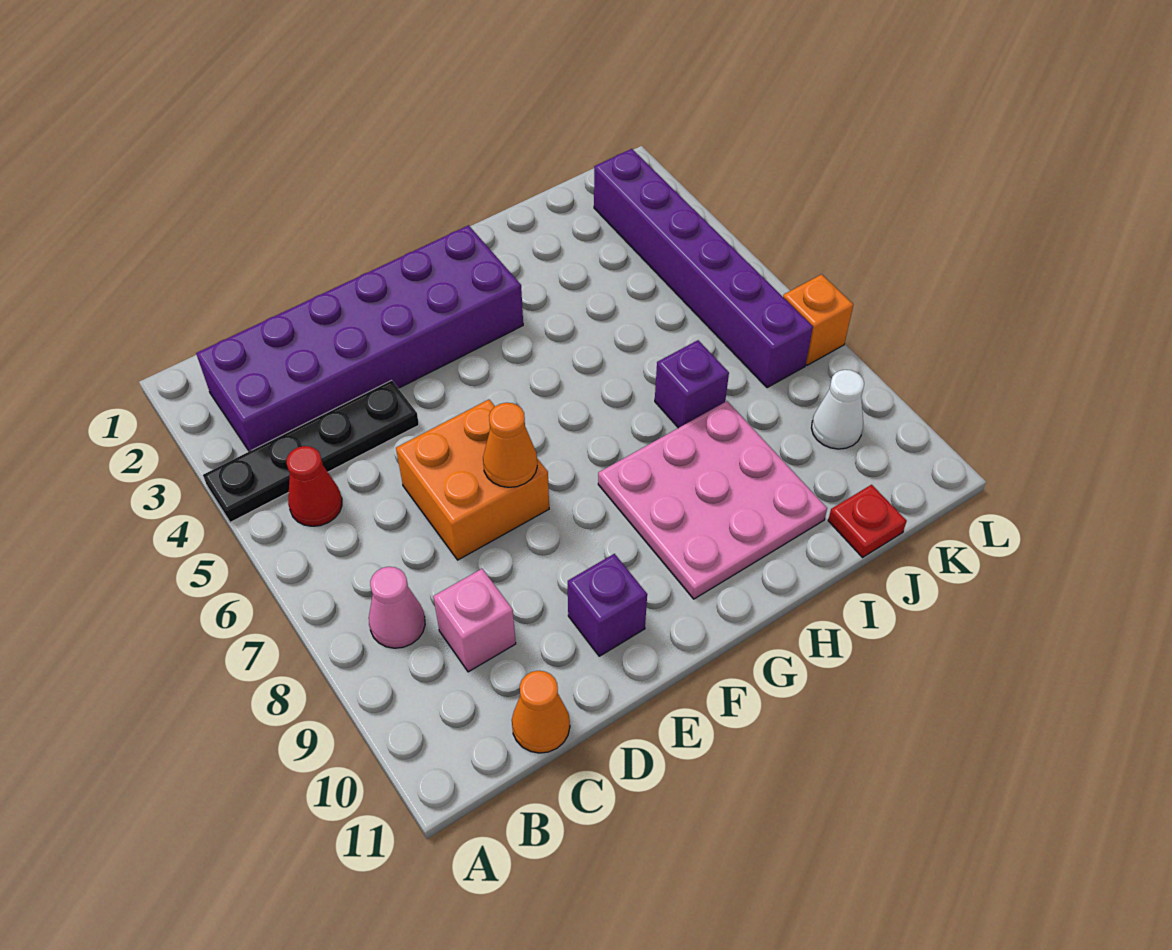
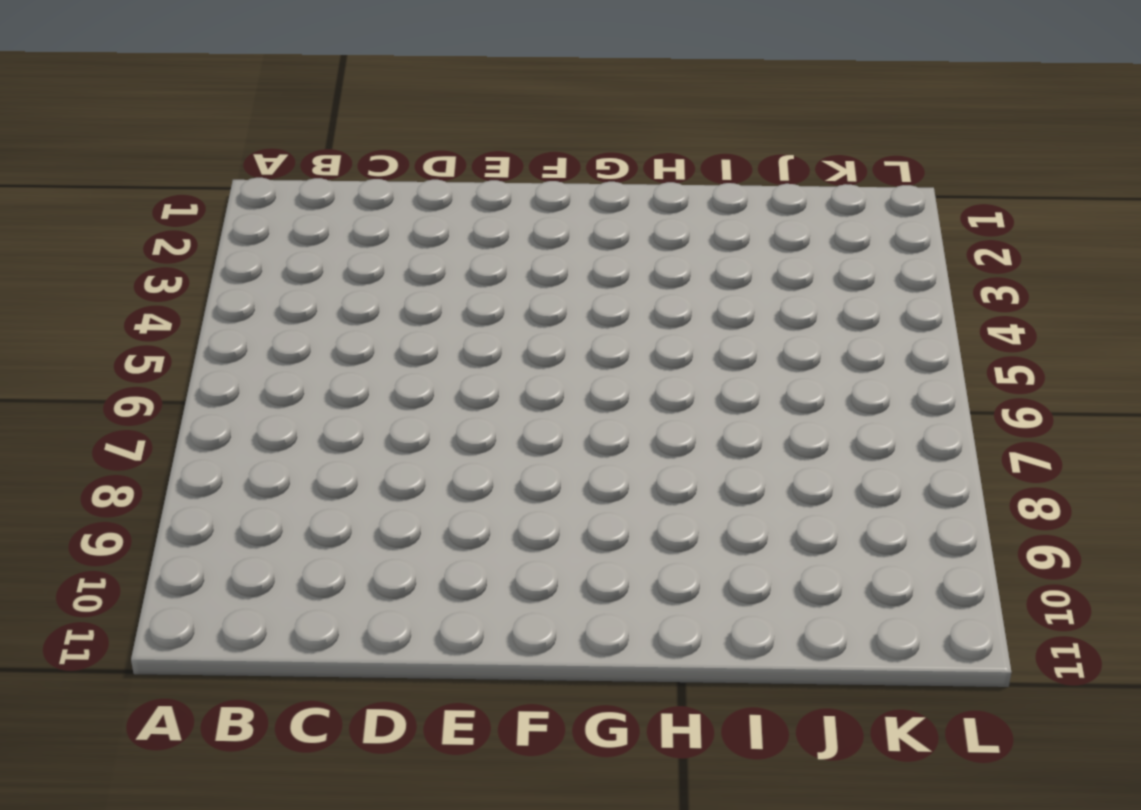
none -> black plate A4:D4 level 1
none -> purple brick B2:G3 level 1
none -> red cone B5 level 1

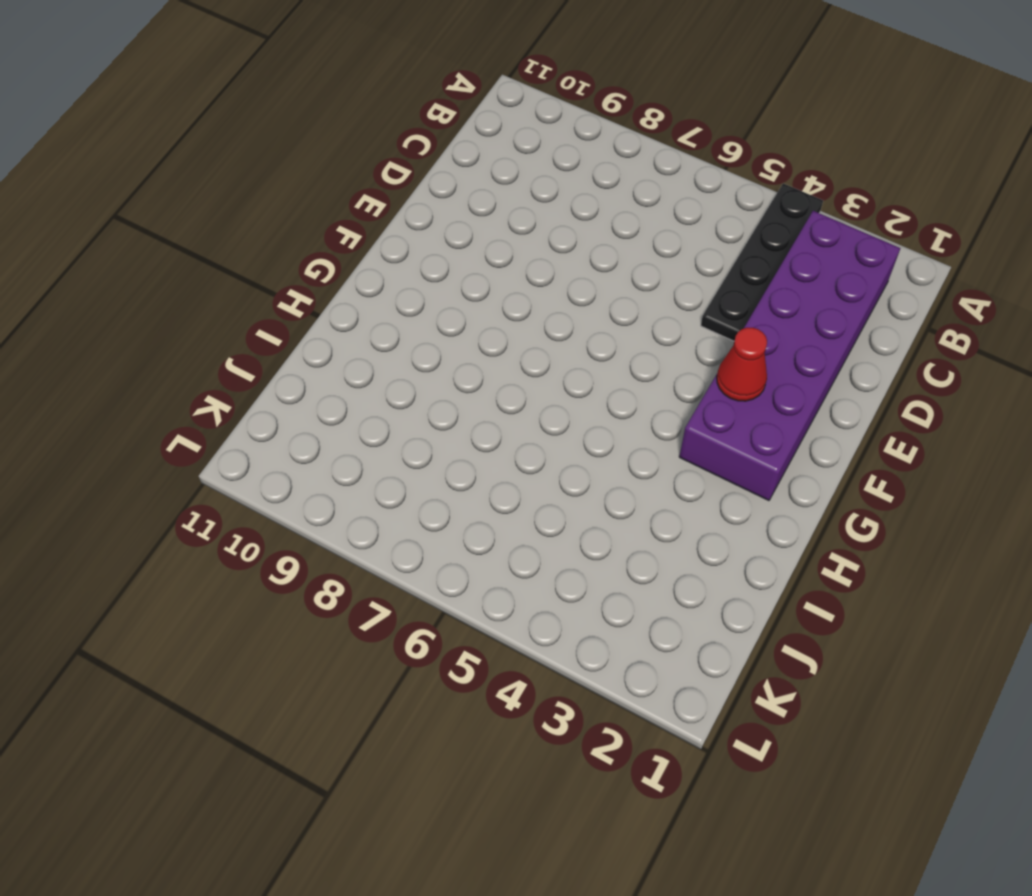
red cone F3 level 2 -> red cone B5 level 1
none -> pink cone B8 level 1
none -> pink brick C9 level 1
none -> orange cone C11 level 1

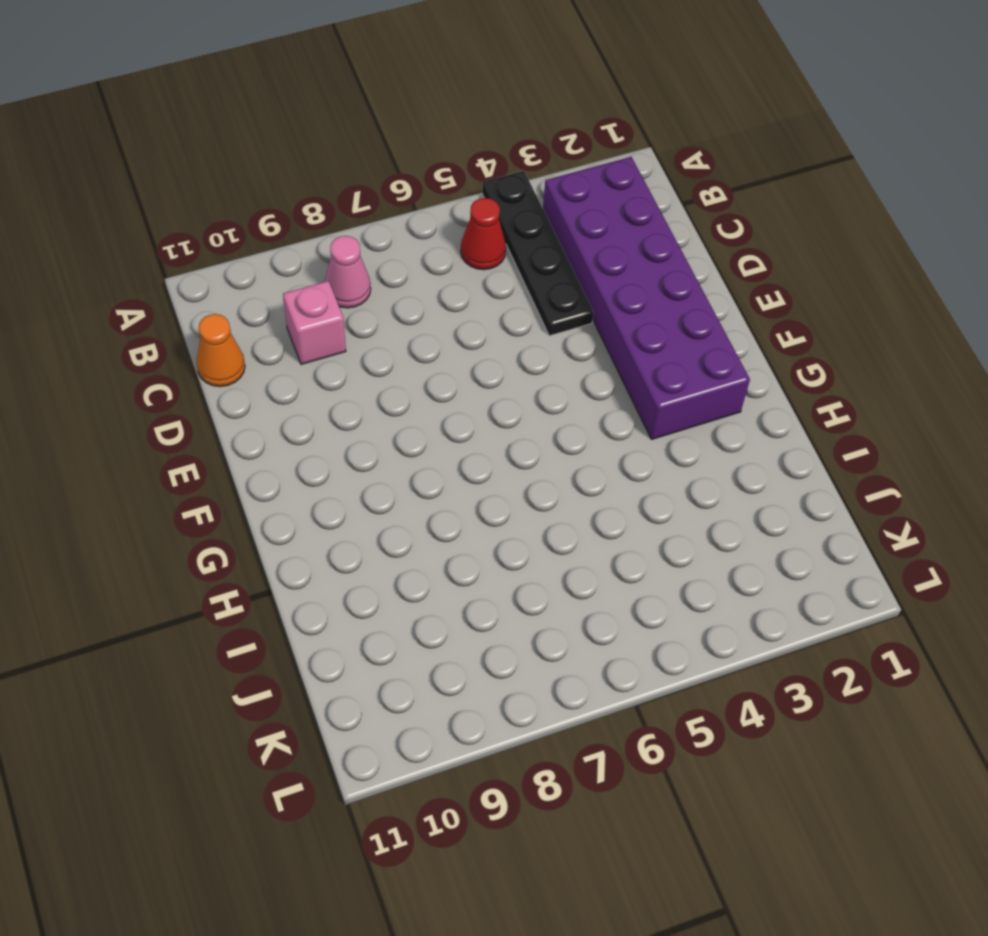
none -> orange brick D6:E7 level 1
none -> purple brick E10 level 1
none -> pink plate G8:I10 level 1

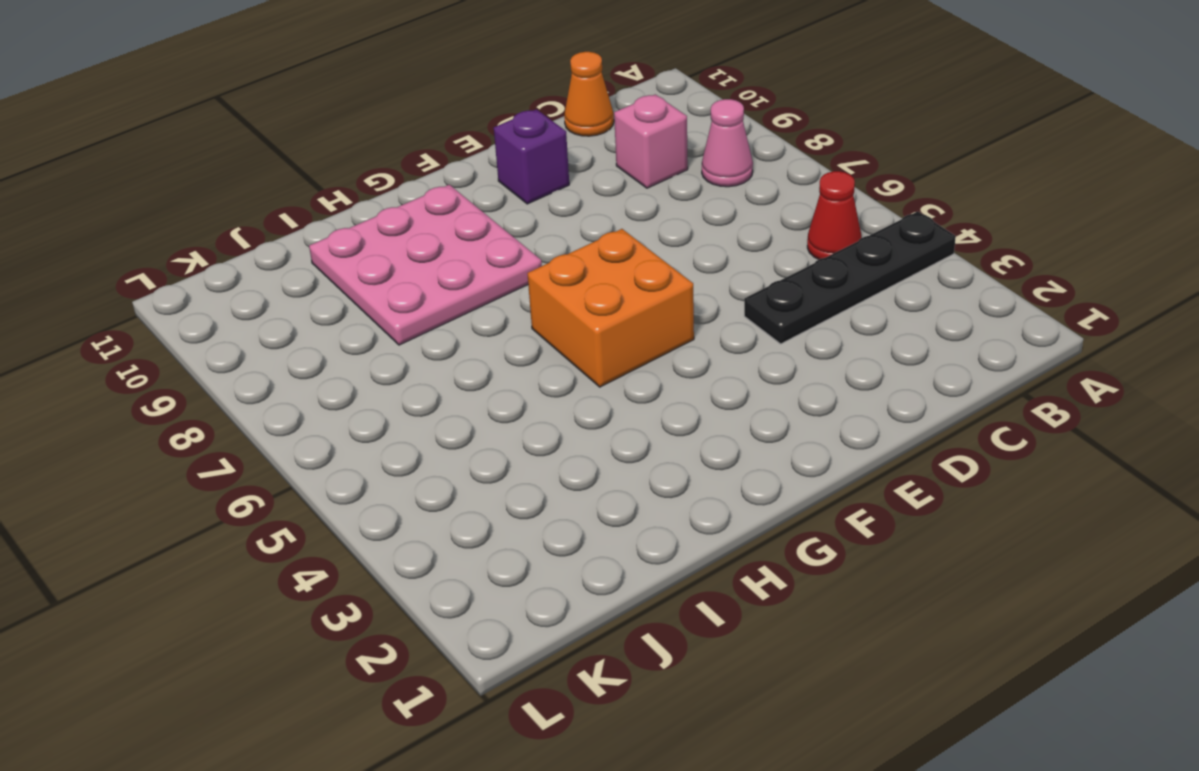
orange brick F5:G6 level 1 -> orange brick D6:E7 level 1
none -> purple brick B2:G3 level 1
none -> purple brick I7 level 1
none -> red plate J11 level 1

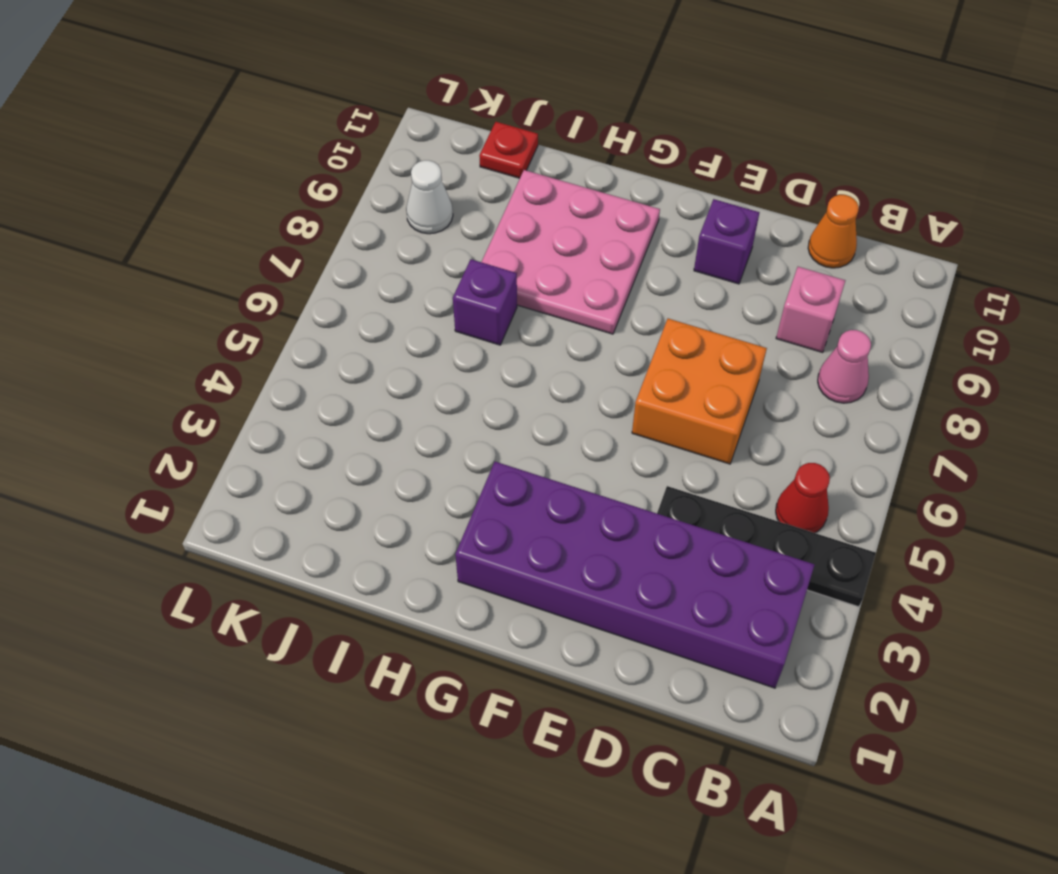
none -> purple brick K2:K7 level 1
none -> orange brick L7 level 1
none -> orange cone E7 level 2

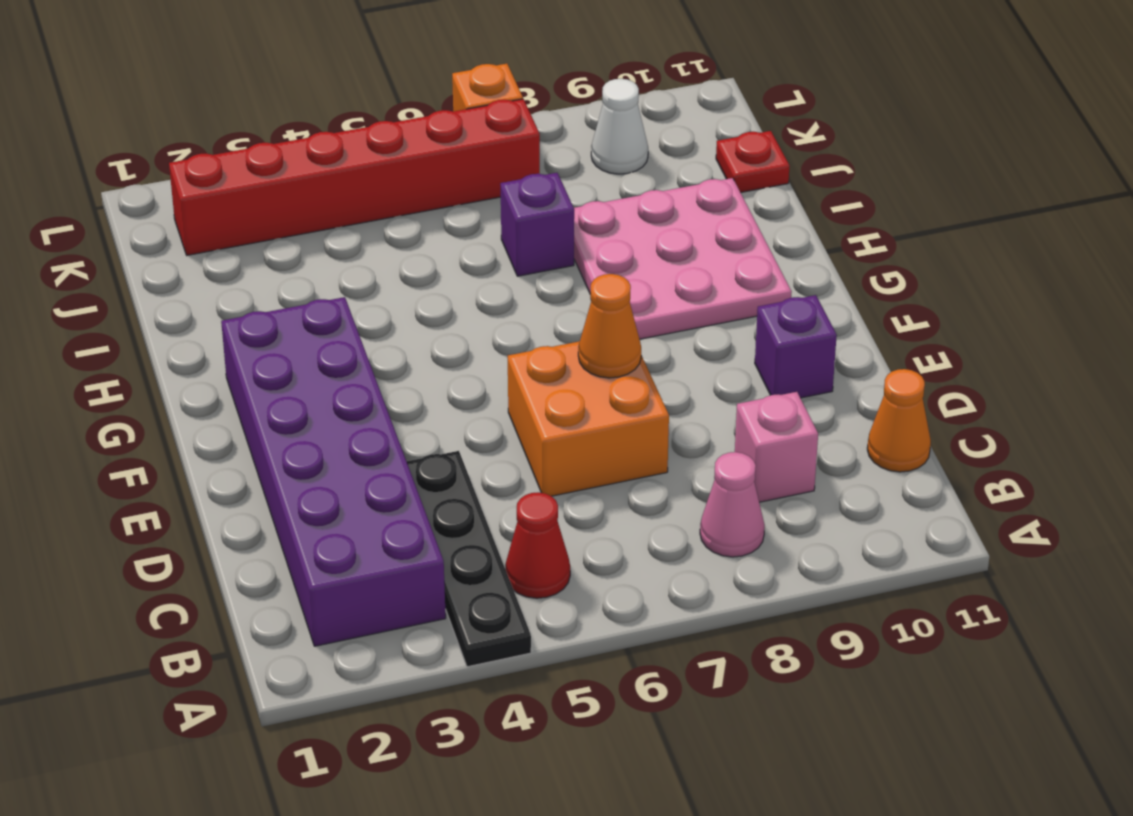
red brick K2:K7 level 1 -> purple brick K2:K7 level 1

